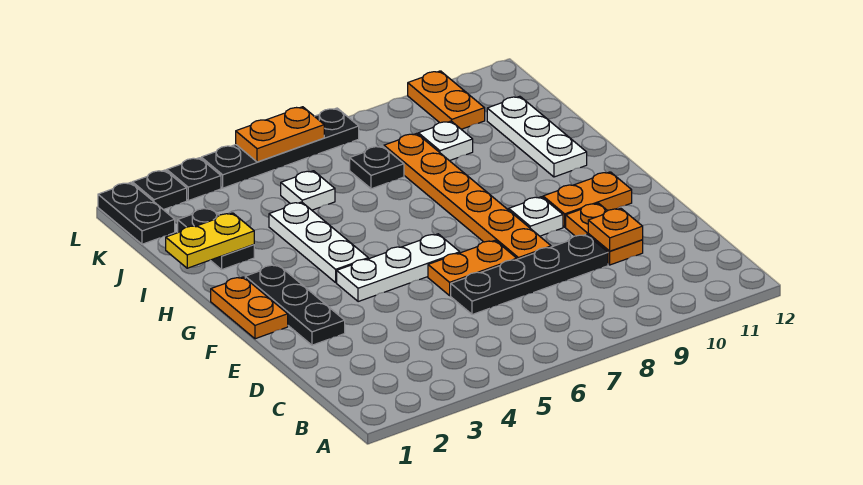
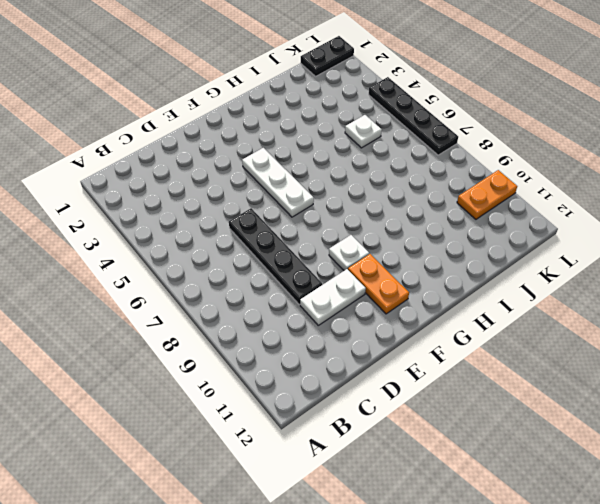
white plate D10:E10 level 1 -> orange plate D10:E10 level 1
none -> black plate E2:G2 level 1
none -> orange plate E6:E7 level 1
none -> orange plate E8:J8 level 1

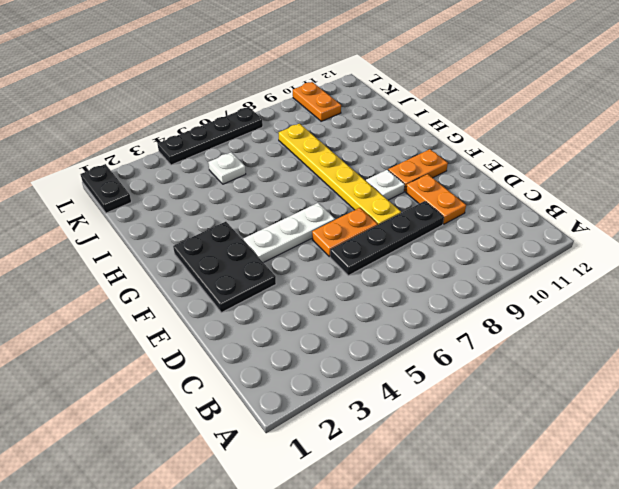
black plate E2:G3 level 1 -> black plate E2:G2 level 1
yellow plate E8:J8 level 1 -> orange plate E8:J8 level 1
none -> orange plate F1:G1 level 1
none -> white plate G4:I4 level 1
none -> white plate H11:J11 level 1

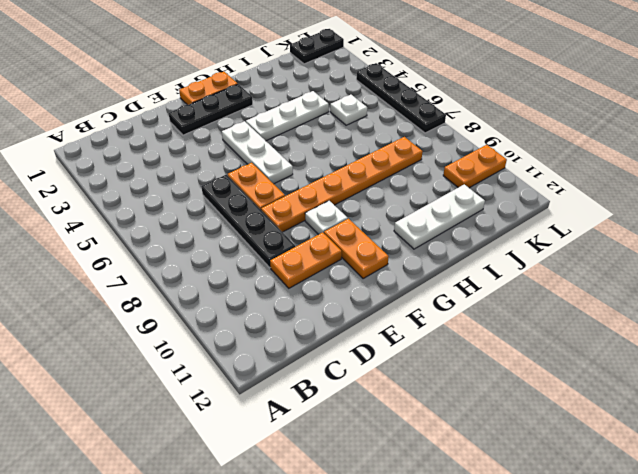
none -> black plate I2:J2 level 1
none -> black plate J7 level 1
none -> white plate J9 level 1

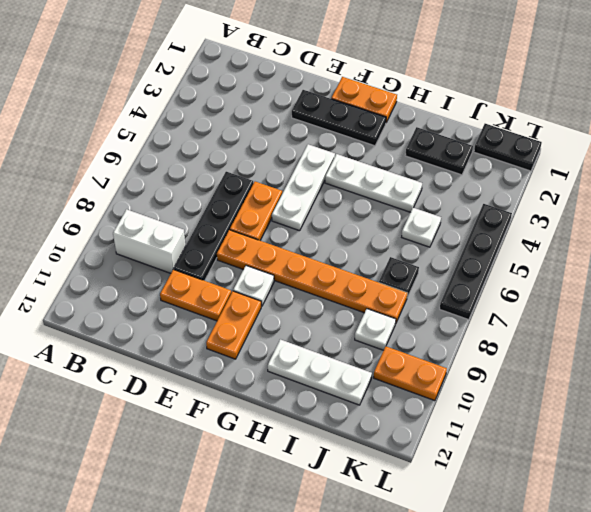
white brick B9:C9 level 1 -> none
none -> black plate L2 level 1
none -> black plate L3 level 1
none -> orange plate D10 level 2

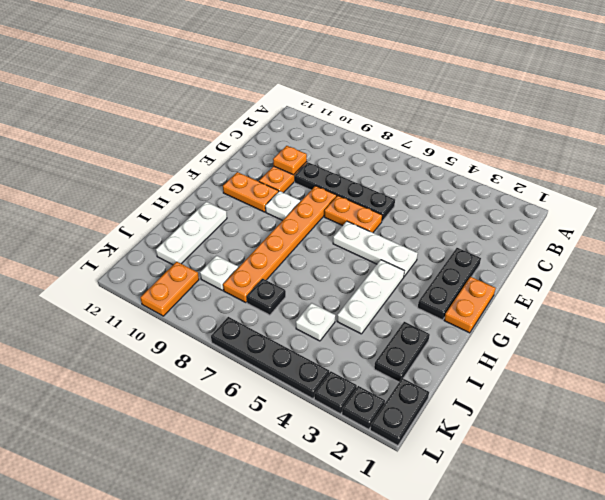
none -> yellow plate I1:I2 level 2
none -> orange plate L5:L6 level 2

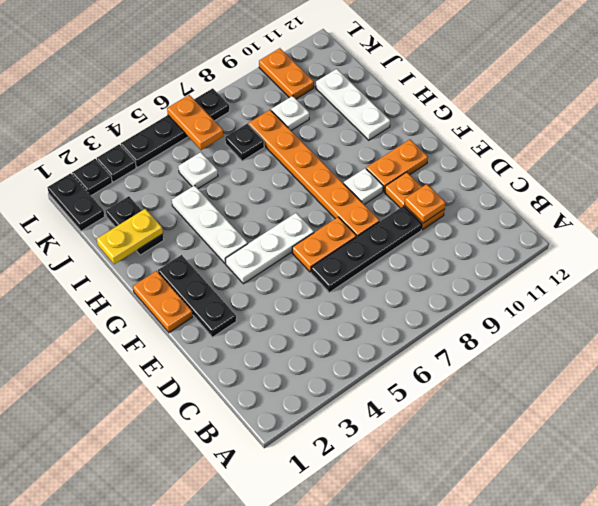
orange plate K6:L6 level 2 -> orange plate L5:L6 level 2

